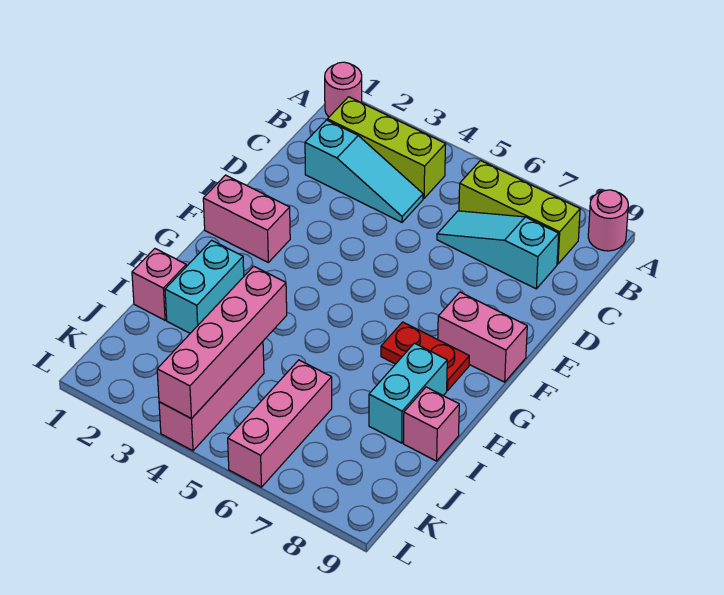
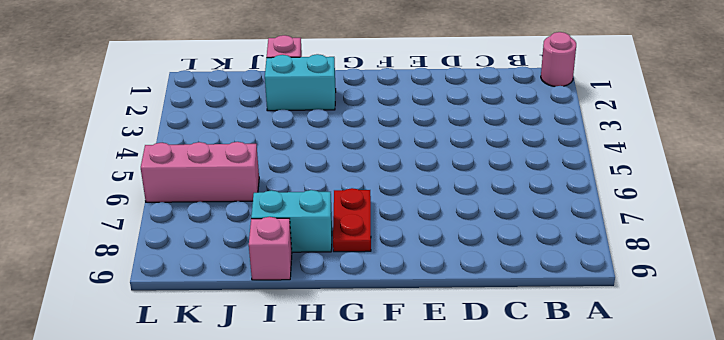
none -> pink round brick A9 level 1
none -> lime brick B2:B4 level 1
none -> lime brick B6:B8 level 1

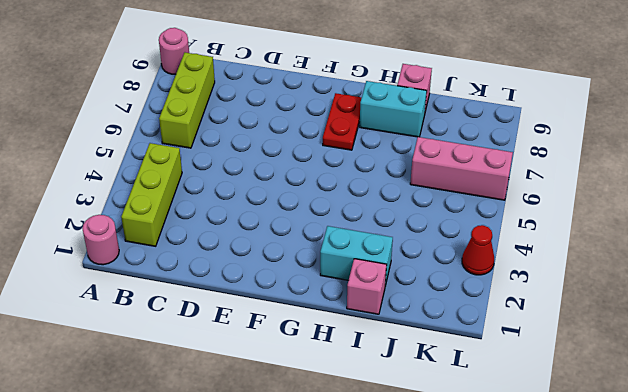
red cone L3 level 1 -> none
none -> cyan slope C2:C4 level 1 top 2
none -> cyan slope C6:C8 level 1 top 8
none -> pink brick F1:F2 level 1

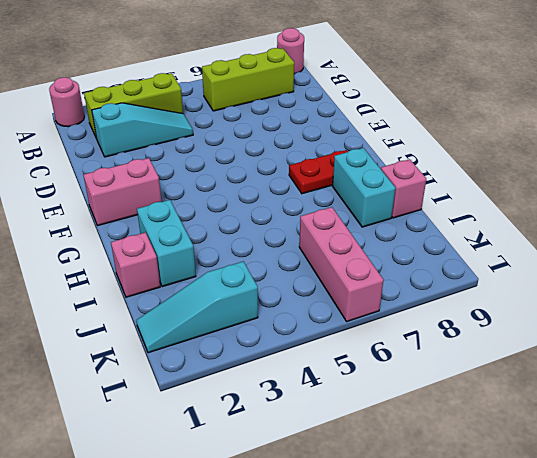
cyan slope K1:K3 level 1 top 3 -> cyan slope C6:C8 level 1 top 8
none -> pink brick F8:F9 level 1
none -> pink brick J4:L4 level 1
none -> pink brick I4:L4 level 2

